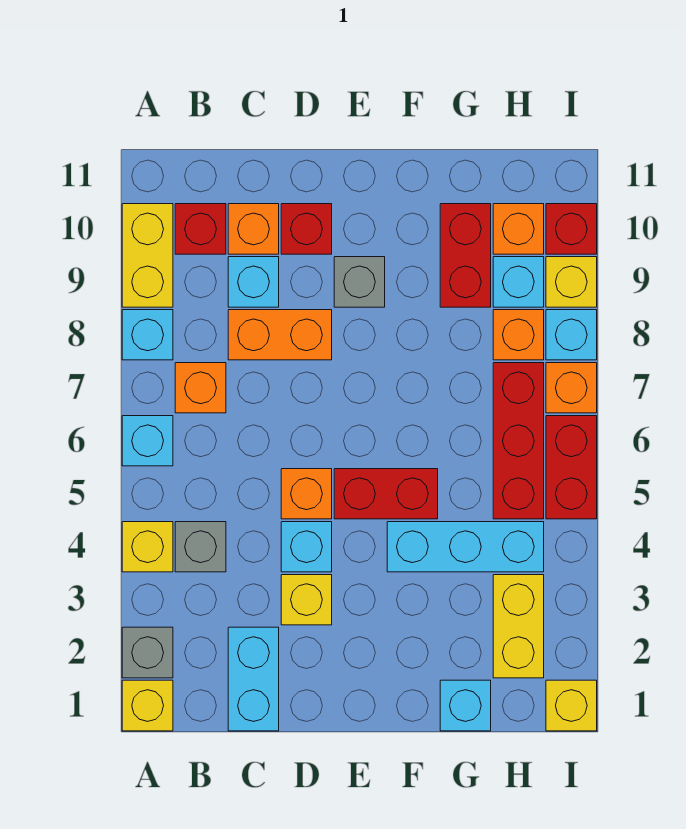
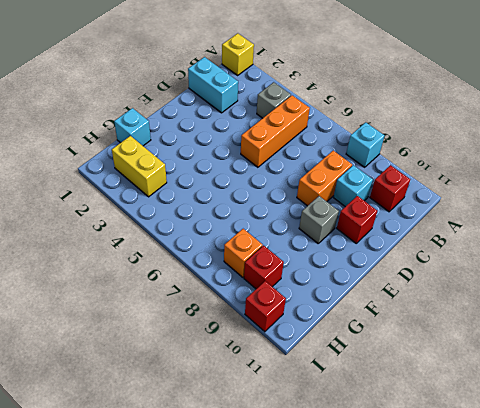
orange brick B5:D5 level 1 -> orange brick D5 level 1
red brick H9 level 1 -> cyan brick H9 level 1
none -> grey brick A2 level 1
none -> yellow brick A4 level 1
none -> cyan brick A6 level 1
none -> yellow brick A9:A10 level 1

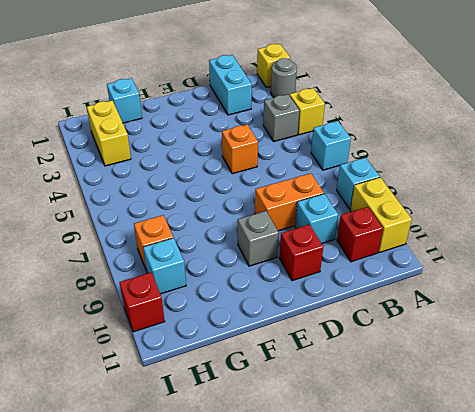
grey round brick A2 level 1 -> grey brick A2 level 1
none -> orange brick B7 level 1
none -> orange brick C10 level 1
none -> yellow brick D3 level 1
none -> cyan brick D4 level 1

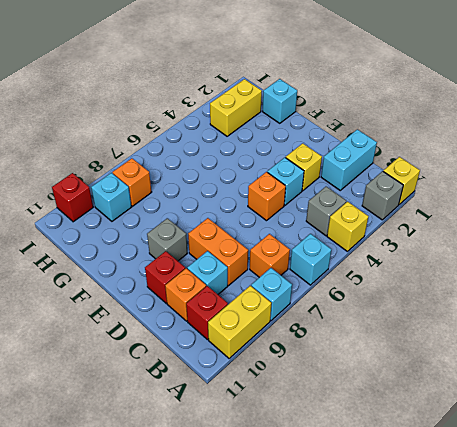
none -> red brick E5:F5 level 1
none -> cyan brick F4:H4 level 1
none -> red brick G9:G10 level 1
none -> red brick H5:H7 level 1

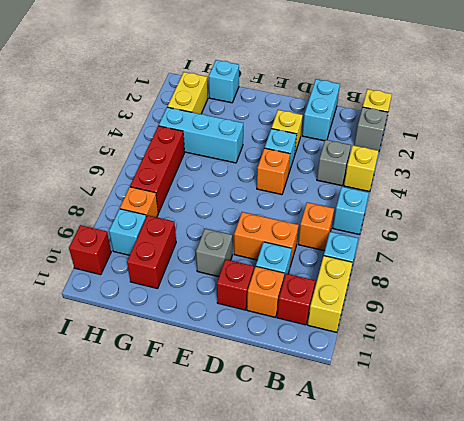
none -> red brick E5:F5 level 1
none -> orange brick H10 level 1
none -> yellow brick I1 level 1
none -> red brick I5:I6 level 1

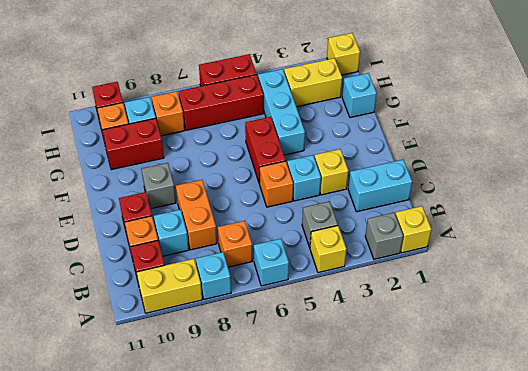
none -> orange brick I7 level 1
none -> cyan brick I8 level 1
none -> yellow brick I9 level 1

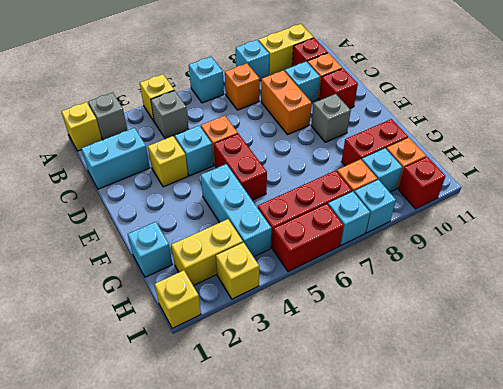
yellow brick I3 level 1 -> yellow brick I9 level 1
cyan brick I7 level 1 -> orange brick I7 level 1

